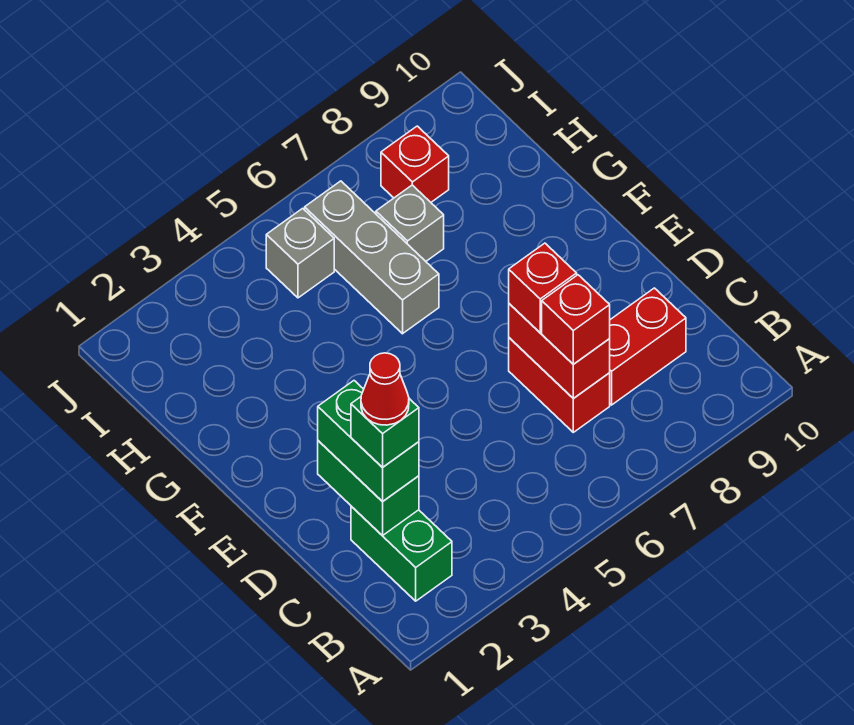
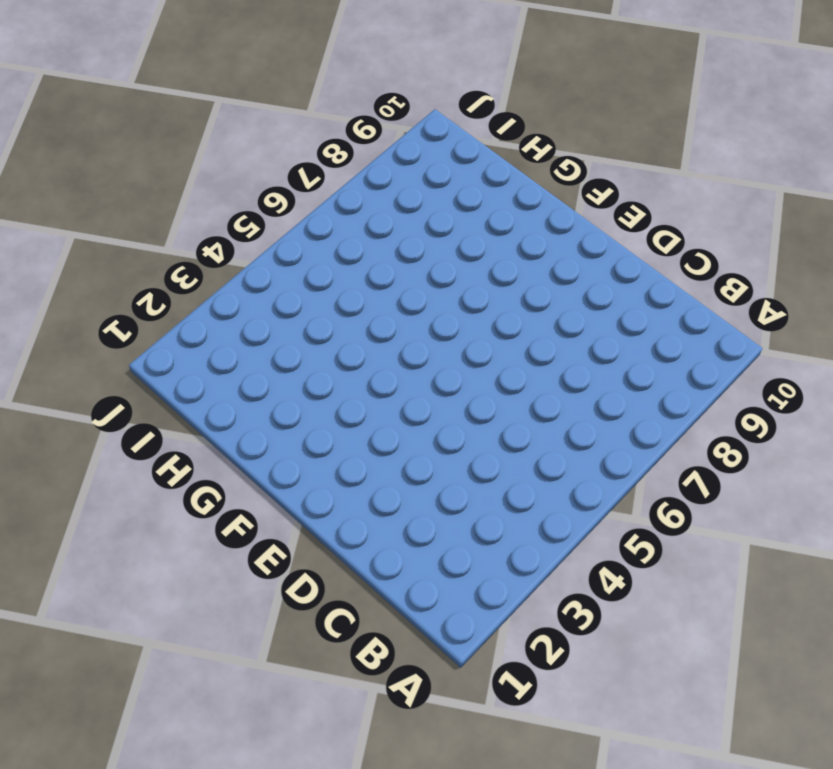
none -> green brick B2:C2 level 1
none -> red brick C7:D7 level 1
none -> red brick C8:C9 level 1

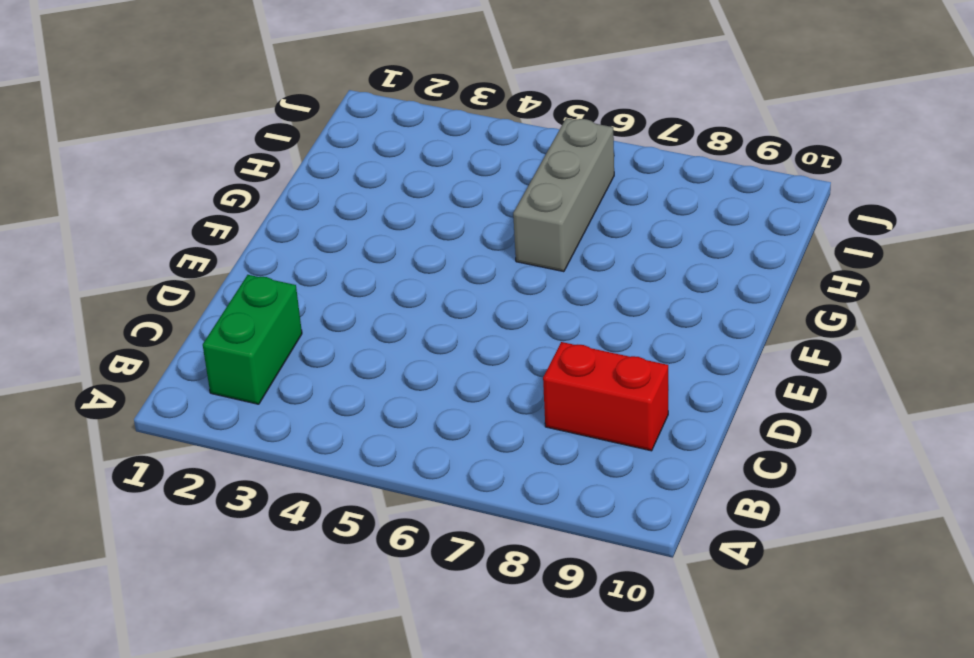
none -> red brick C7:D7 level 1
none -> grey brick H7 level 1
none -> grey brick I5 level 1

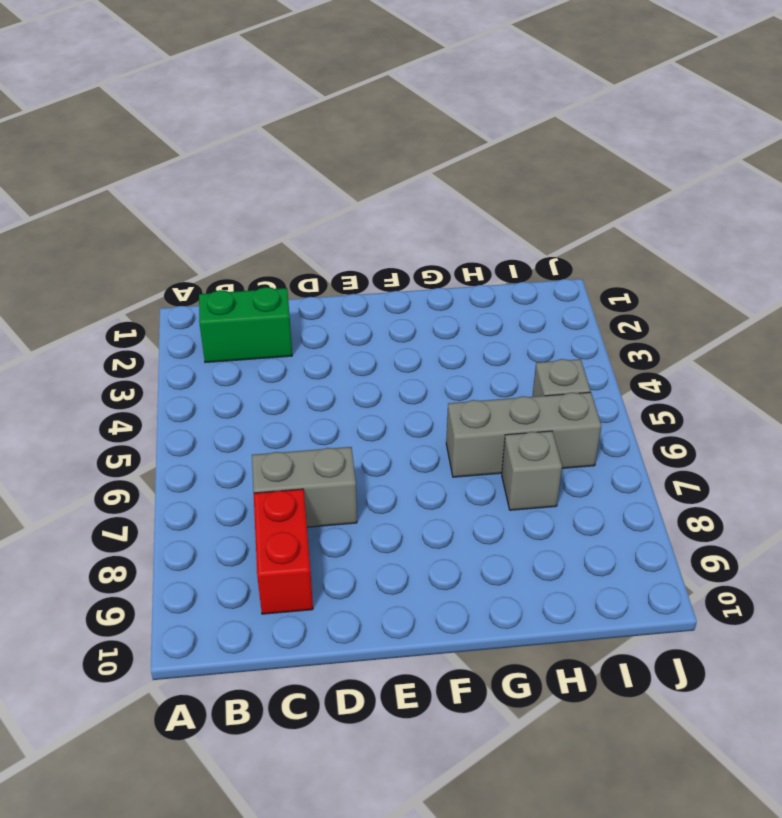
grey brick C7:D7 level 1 -> red brick C7:D7 level 1
none -> red brick I8 level 1
none -> green brick C2:D2 level 2
none -> red brick C7:D7 level 2

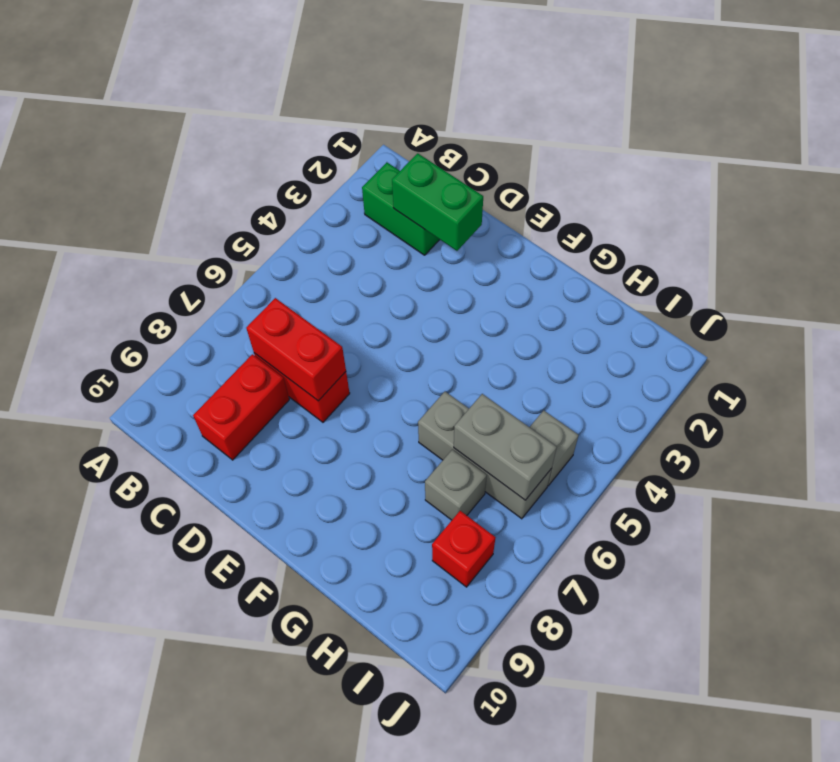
grey brick H6:I6 level 2 -> none
none -> green brick C2:D2 level 3
none -> red brick C7 level 3
none -> red brick D7 level 3

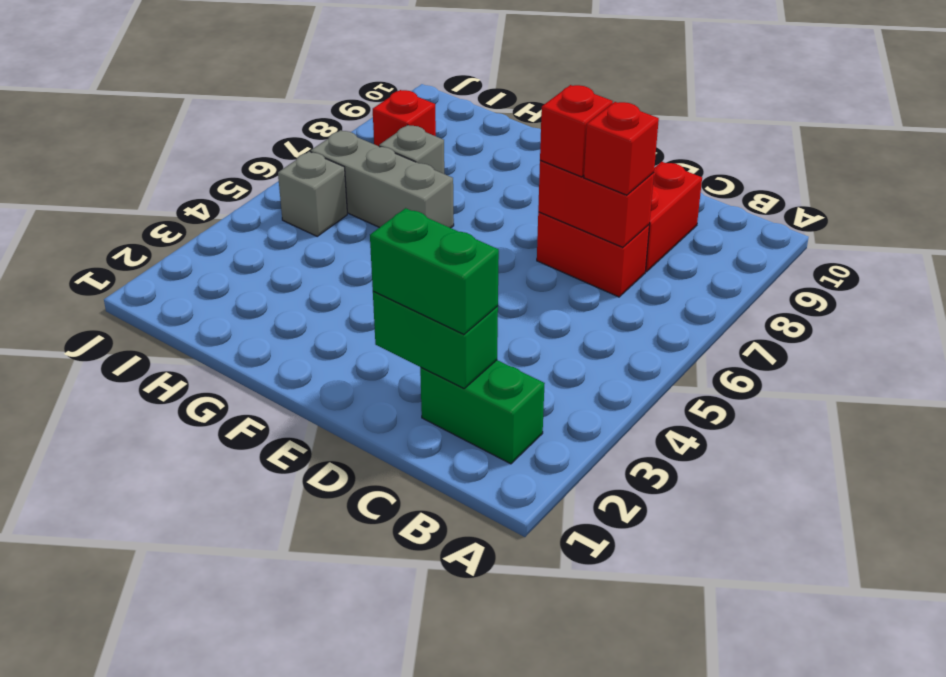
none -> green brick C2 level 4
none -> red cone C2 level 5

